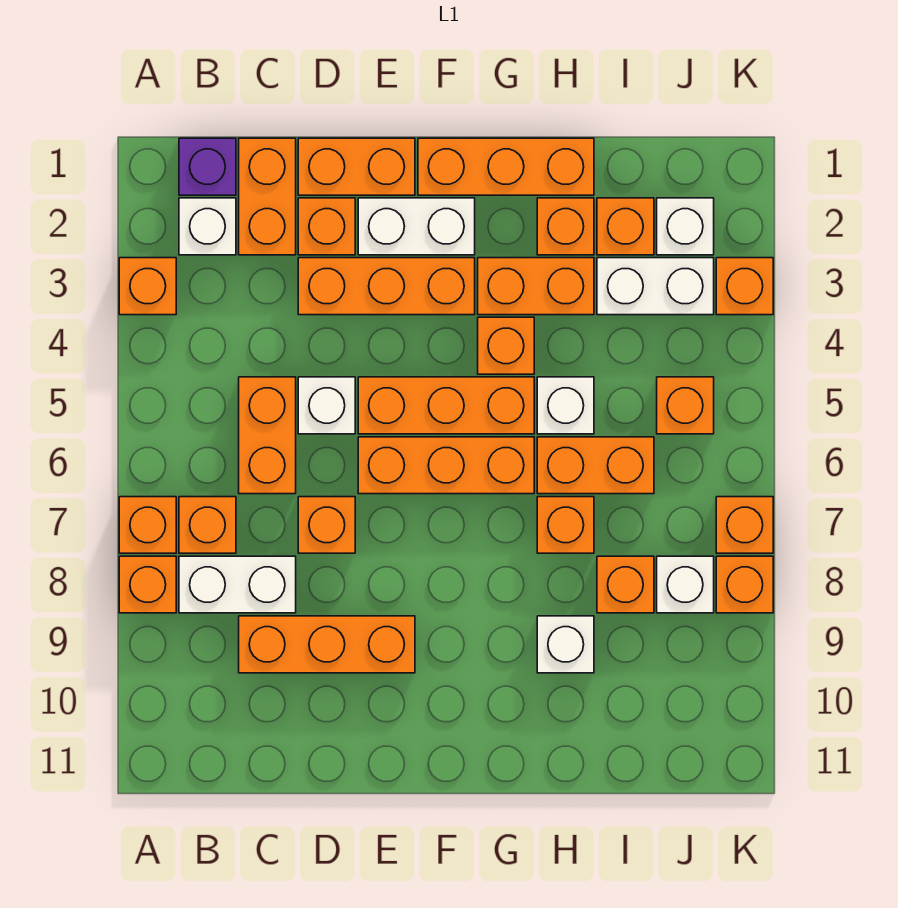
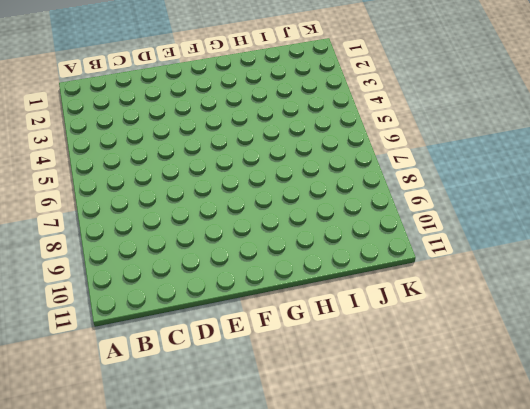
none -> orange brick A3 level 1
none -> orange brick A7 level 1
none -> orange brick A8 level 1
none -> purple brick B1 level 1

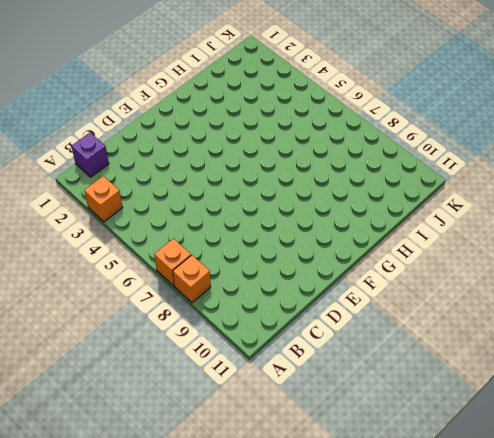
none -> white brick B2 level 1
none -> orange brick B7 level 1
none -> white brick B8:C8 level 1
none -> orange brick C1:C2 level 1

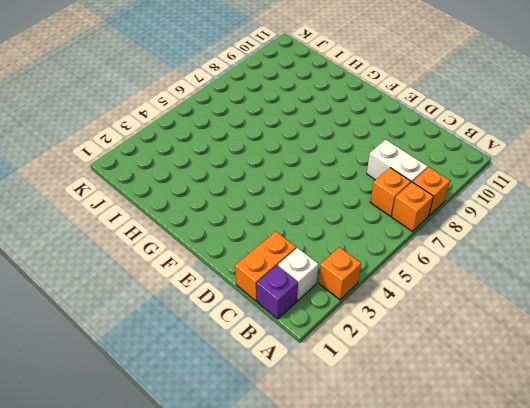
none -> orange brick C5:C6 level 1
none -> orange brick C9:E9 level 1
none -> orange brick D1:E1 level 1
none -> orange brick D2 level 1

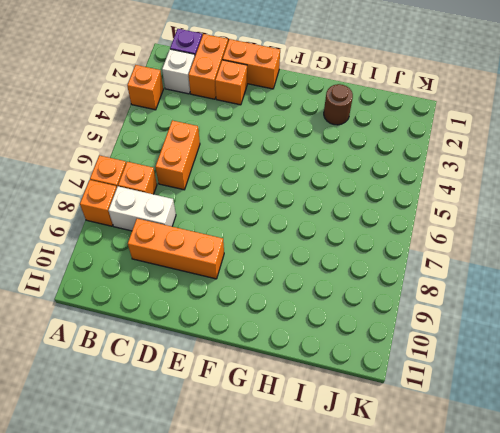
brown round brick H2 level 1 -> orange brick H2 level 1
none -> orange brick D3:F3 level 1
none -> white brick D5 level 1
none -> orange brick D7 level 1
none -> white brick E2:F2 level 1

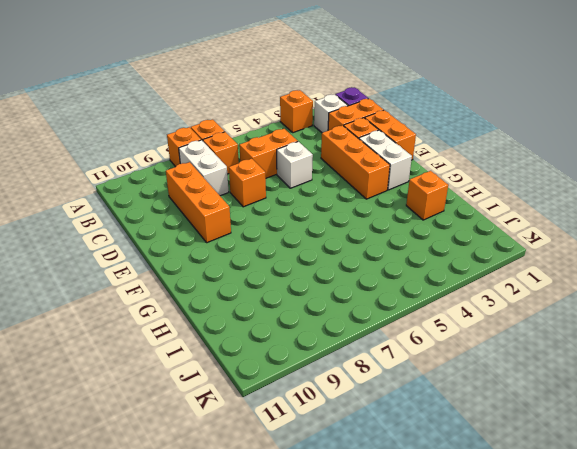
none -> orange brick E5:G5 level 1
none -> orange brick E6:G6 level 1
none -> orange brick F1:H1 level 1
none -> orange brick G3:H3 level 1

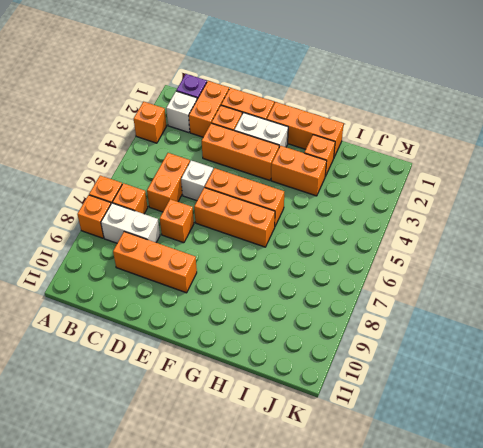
none -> orange brick G4 level 1
none -> white brick H5 level 1
none -> orange brick H6:I6 level 1
none -> orange brick H7 level 1

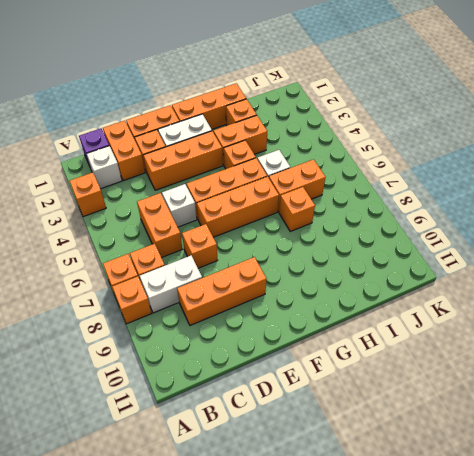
none -> white brick H9 level 1
none -> orange brick I2 level 1
none -> white brick I3:J3 level 1
none -> orange brick I8 level 1

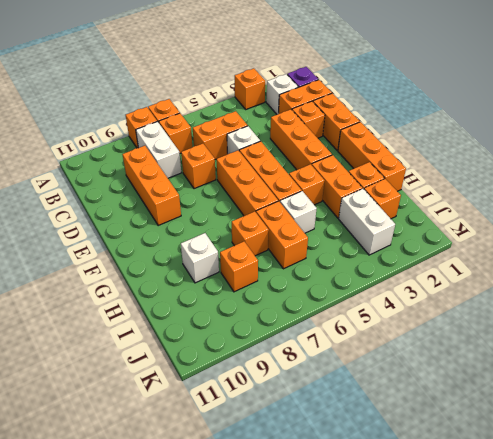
none -> white brick E2:F2 level 1
none -> white brick J2 level 1
none -> orange brick J5 level 1
none -> white brick J8 level 1

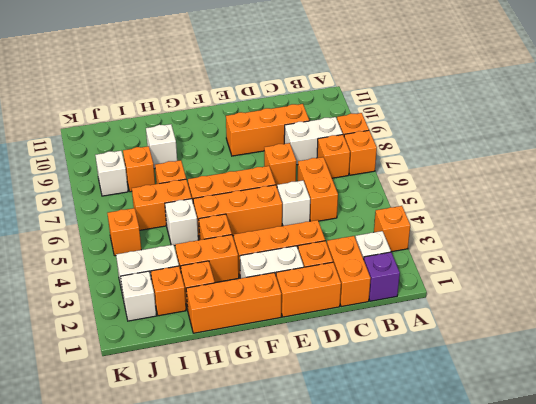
none -> orange brick K3 level 1
none -> orange brick K7 level 1
none -> orange brick K8 level 1

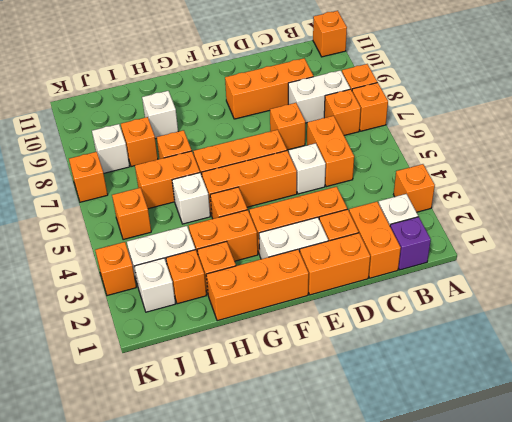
orange brick A11 level 1 -> orange brick K8 level 1

